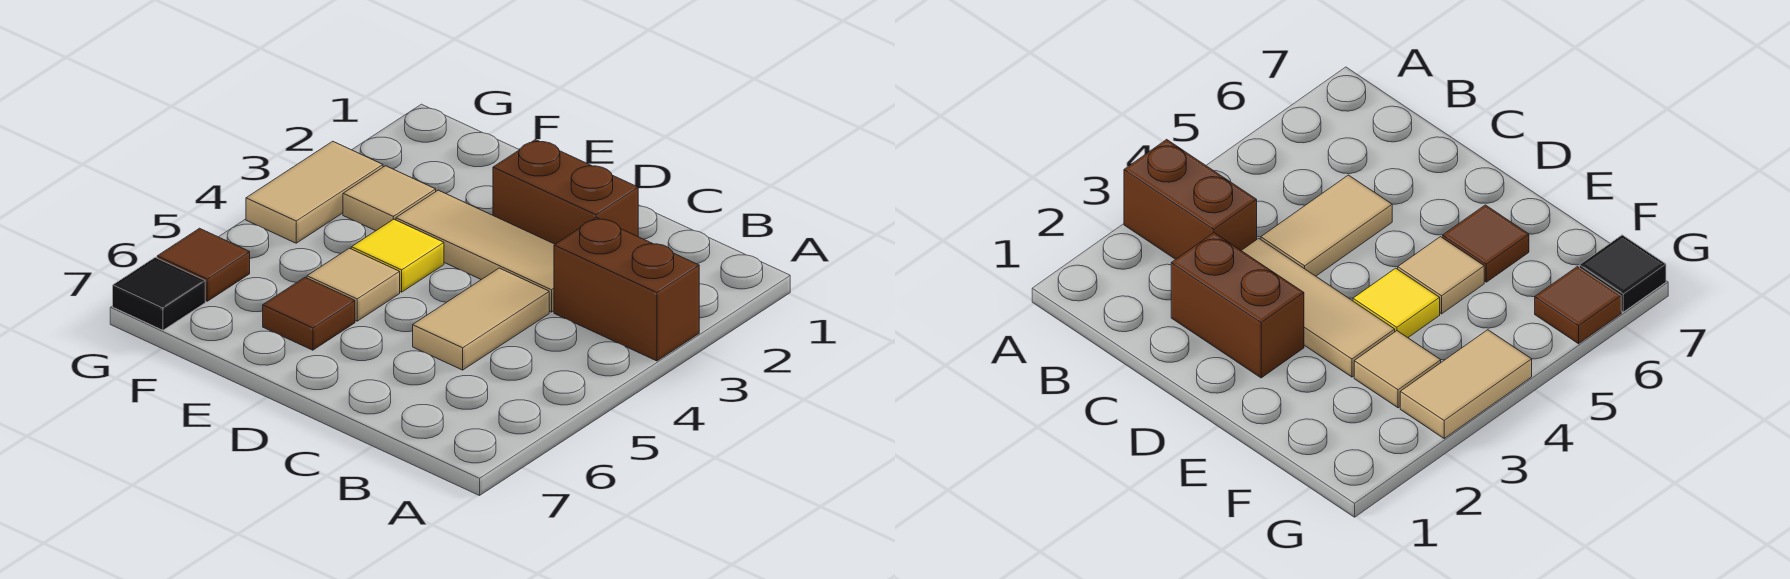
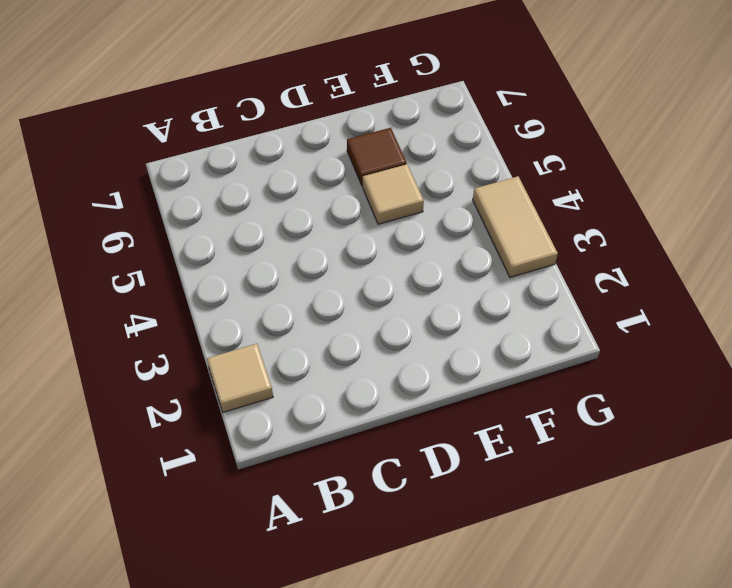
tan tile A2 level 1 -> tan tile F3 level 1
none -> brown brick A3:B3 level 1
none -> brown brick C2:D2 level 1

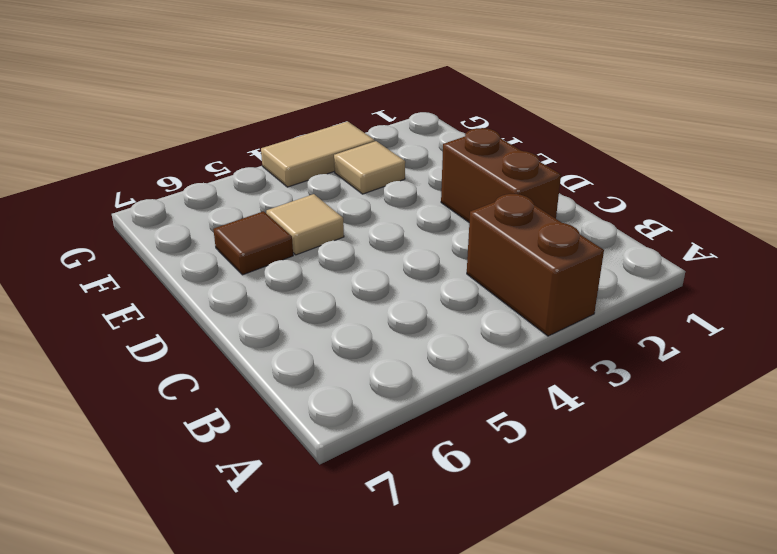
none -> tan tile C3:E3 level 1
none -> tan tile C4:C5 level 1

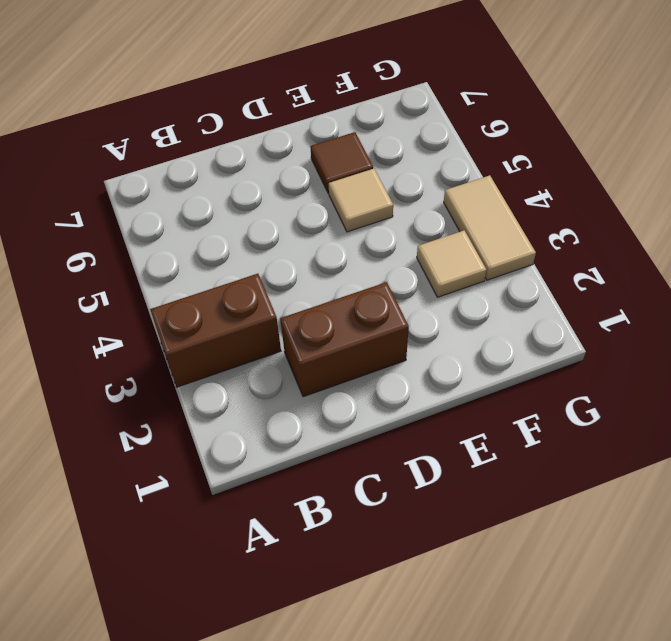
none -> tan tile C3:E3 level 1
none -> tan tile C4:C5 level 1

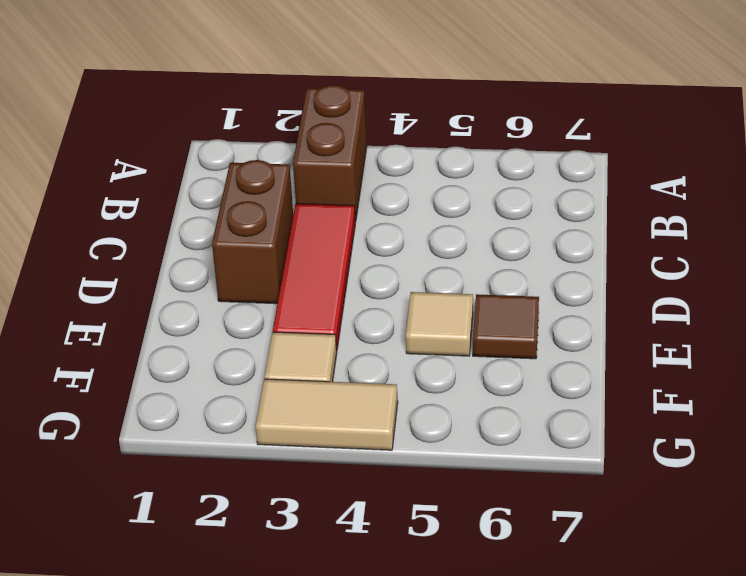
red tile C3:E3 level 1 -> tan tile C3:E3 level 1
none -> tan tile C4:C5 level 1
none -> yellow tile E4 level 1

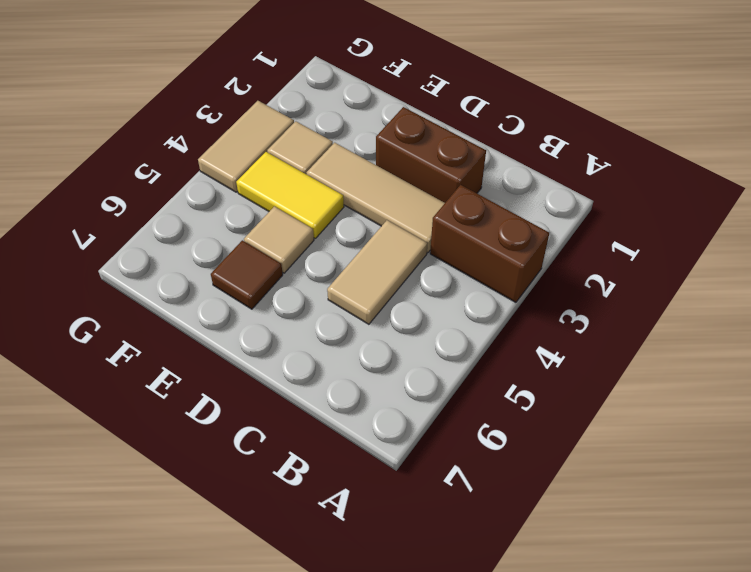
yellow tile E4:F4 level 1 -> yellow tile E4 level 1
none -> brown tile G6 level 1
none -> black tile G7 level 1

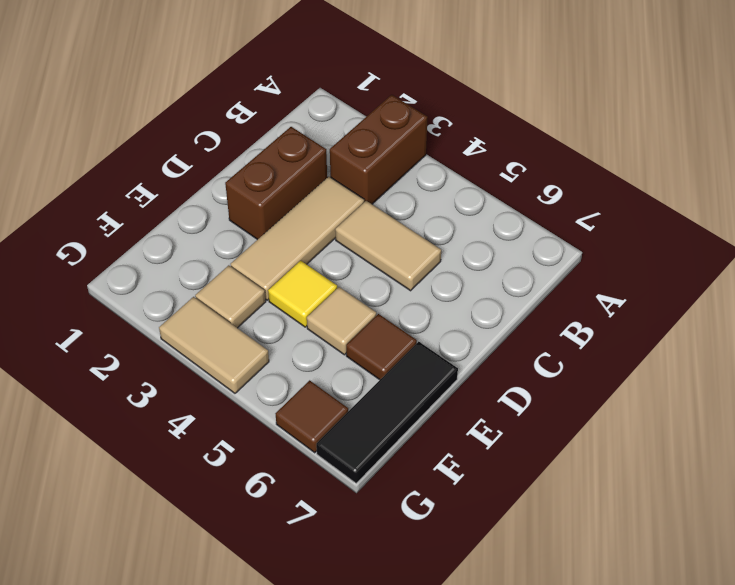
black tile E7:G7 level 1 -> black tile G7 level 1

